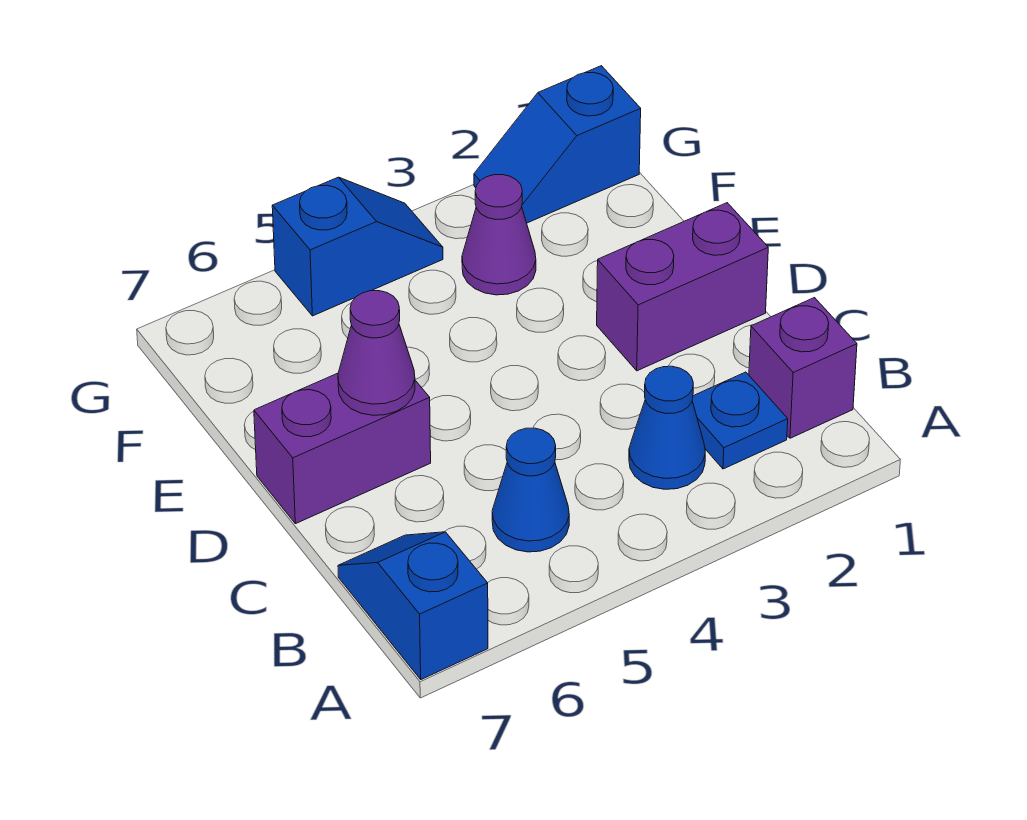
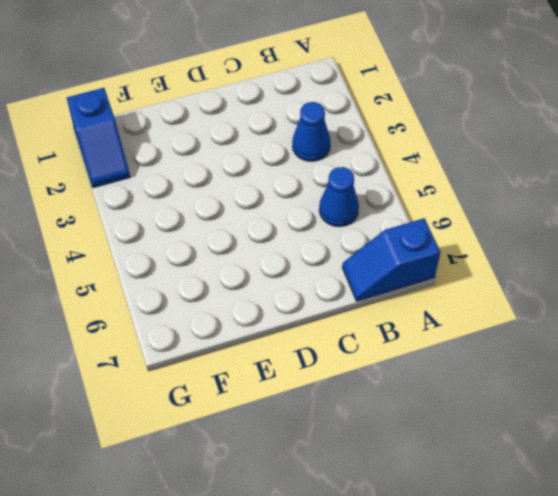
none -> purple brick B1 level 1
none -> blue plate B2 level 1

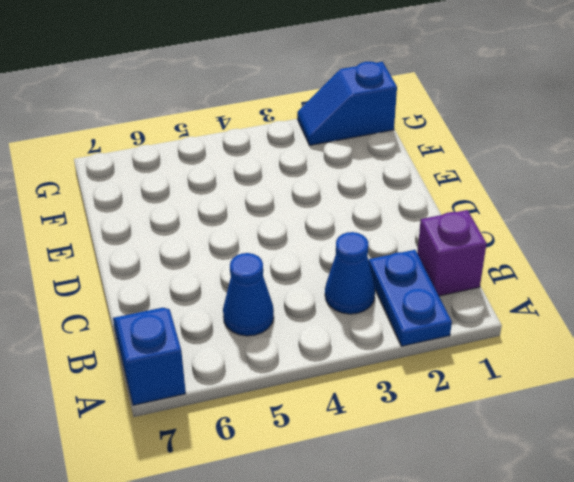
blue plate A2:B2 level 1 -> blue plate B2 level 1
none -> purple brick D1:D2 level 1
none -> purple brick D6:D7 level 1

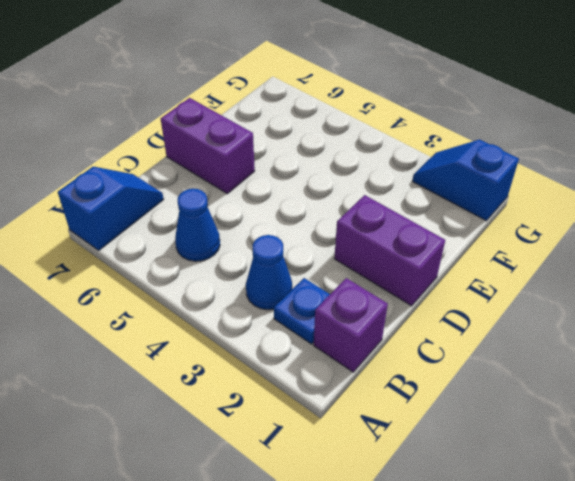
none -> purple cone F3 level 1
none -> blue slope G4:G5 level 1 top 5

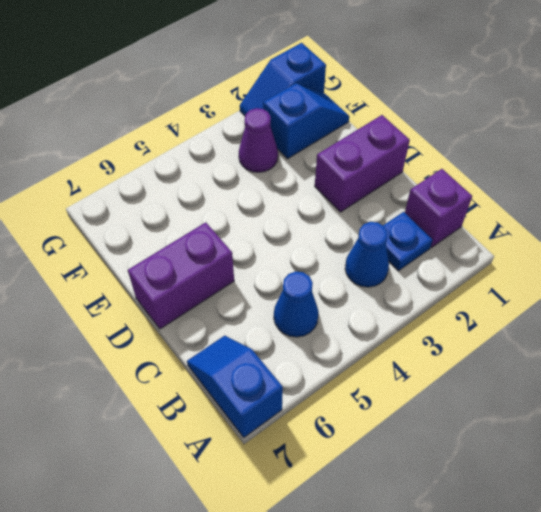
blue slope F1:F2 level 1 top 2 -> blue slope G4:G5 level 1 top 5
none -> purple cone D6 level 2

